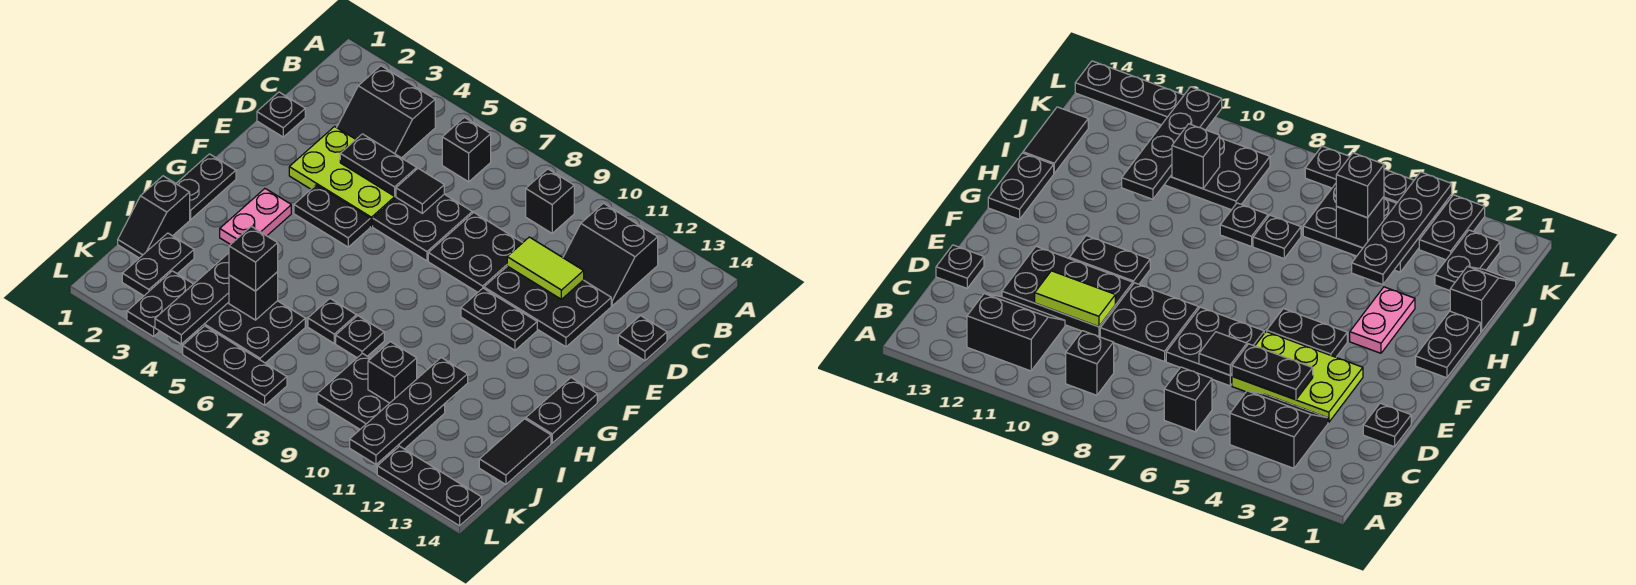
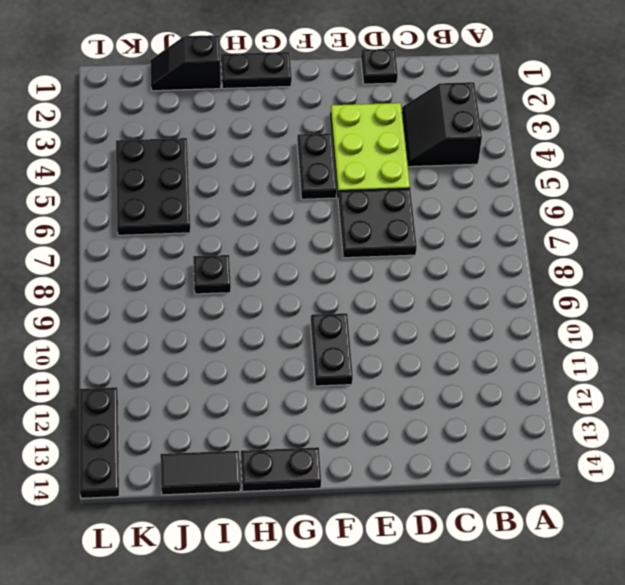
none -> black brick B6 level 1
none -> black brick B9 level 1
none -> black slope B11:C12 level 1 top B
none -> black plate D8:E9 level 1

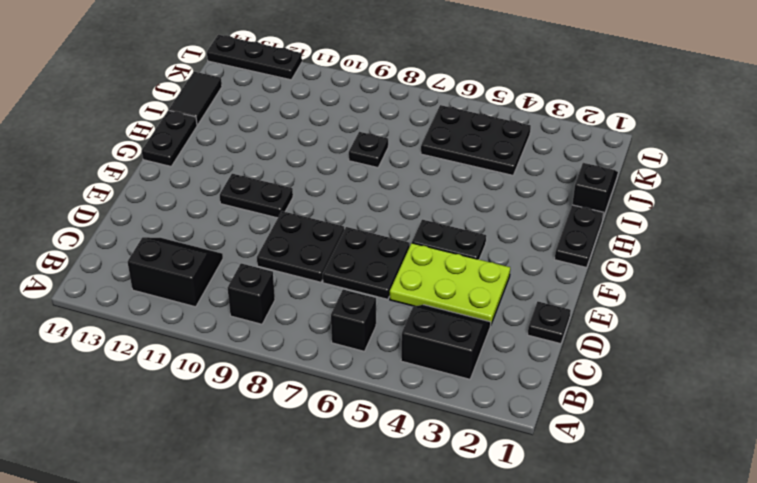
none -> black plate D10:E12 level 1
none -> black plate D14 level 1
none -> pink plate G3:H3 level 1
none -> black plate I7 level 1

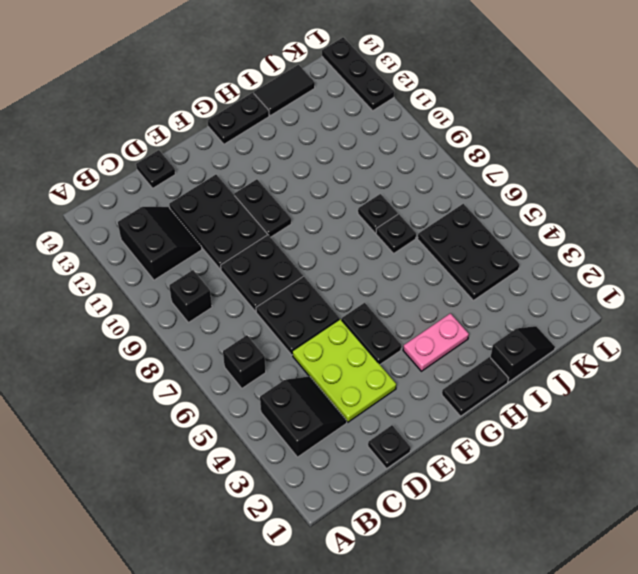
none -> black plate J2:K2 level 1
none -> black plate J9:K11 level 1
none -> black plate K3:L3 level 1
none -> black plate L5:L7 level 1

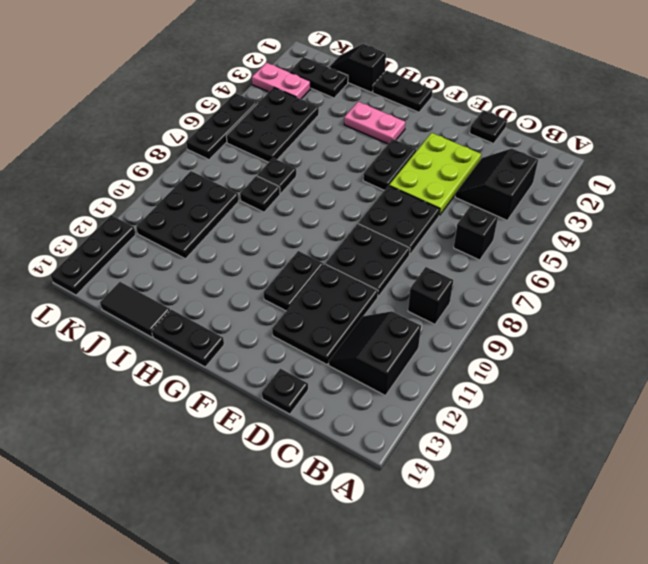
pink plate K3:L3 level 1 -> black plate K3:L3 level 1
none -> black plate D4:D5 level 2
none -> black tile D6 level 2
none -> lime tile D10:D11 level 2
none -> black plate I4:L4 level 2

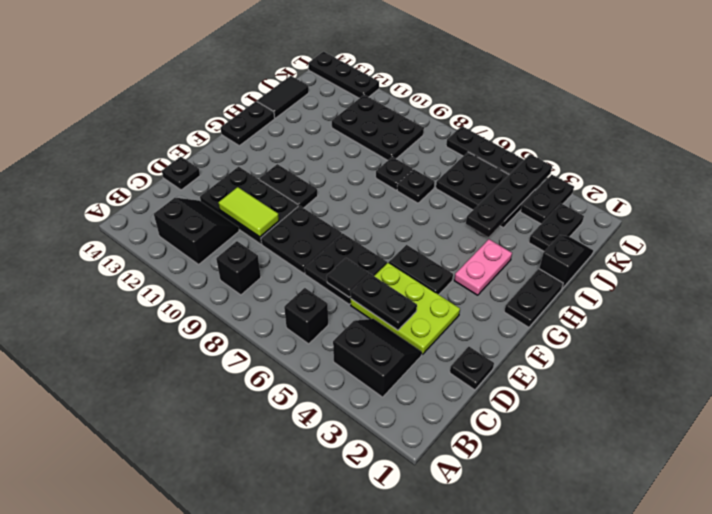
none -> black plate I11:L11 level 2
none -> black brick J5 level 2
none -> black brick J10 level 2
none -> black brick J5 level 3

